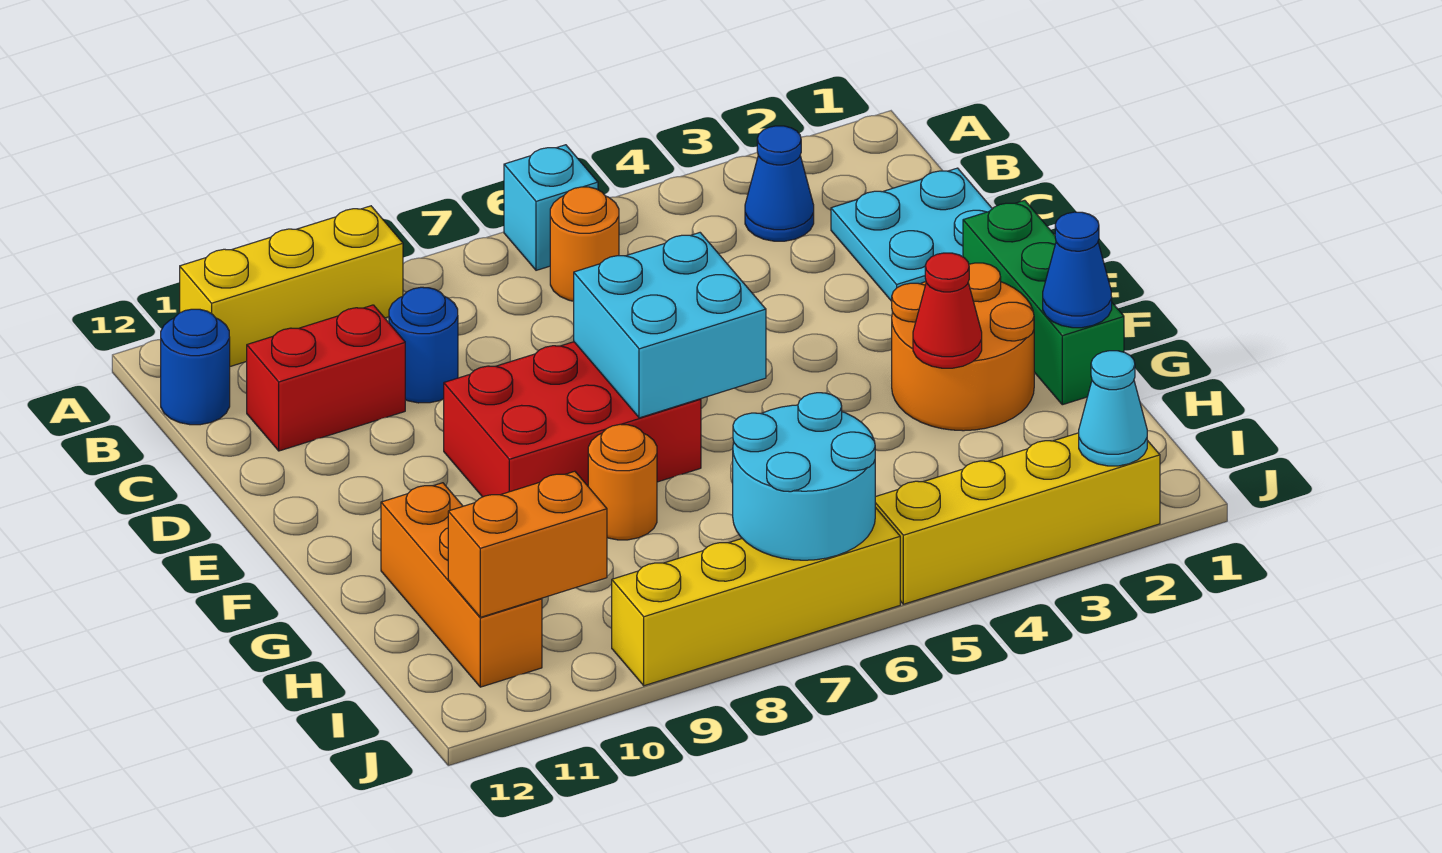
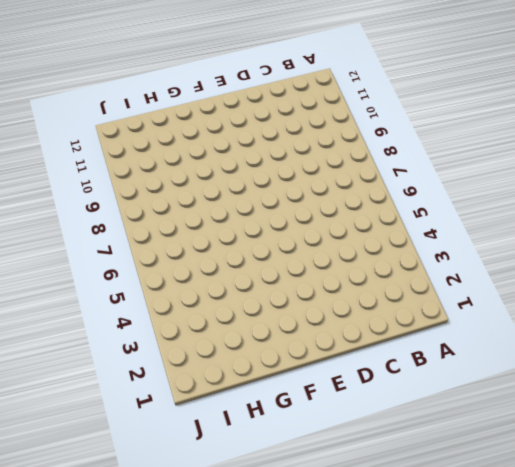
none -> cyan brick A6 level 1
none -> yellow brick A9:A11 level 1
none -> blue cone B3 level 1

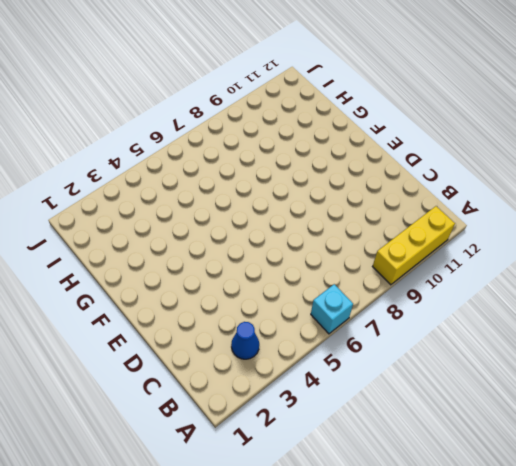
none -> orange round brick B6 level 1
none -> blue round brick B12 level 1
none -> cyan plate C1:D2 level 1

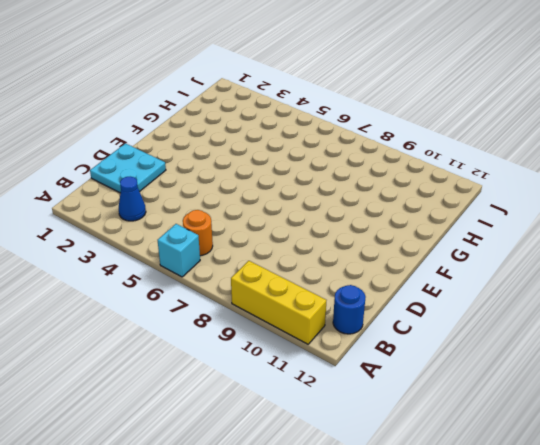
none -> blue round brick C9 level 1
none -> red brick C10:C11 level 1
none -> green brick E1:G1 level 1

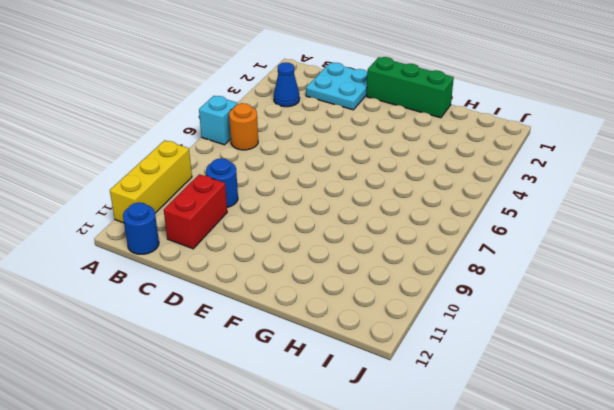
none -> red brick E7:F9 level 1
none -> orange round brick F2:G3 level 1
none -> orange round brick G8 level 1

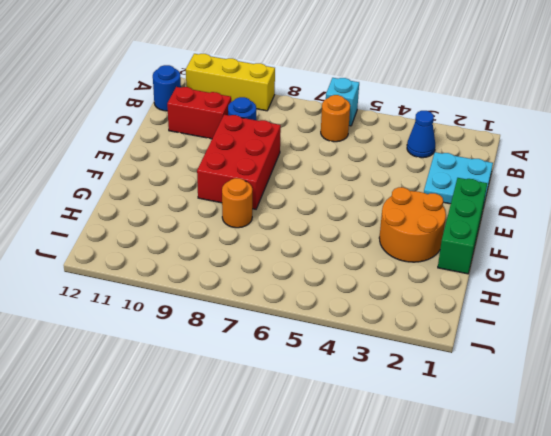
red brick D8:F9 level 1 -> red brick E7:F9 level 1
none -> orange brick G11:I11 level 1
none -> yellow brick J2:J5 level 1
none -> yellow brick J6:J9 level 1

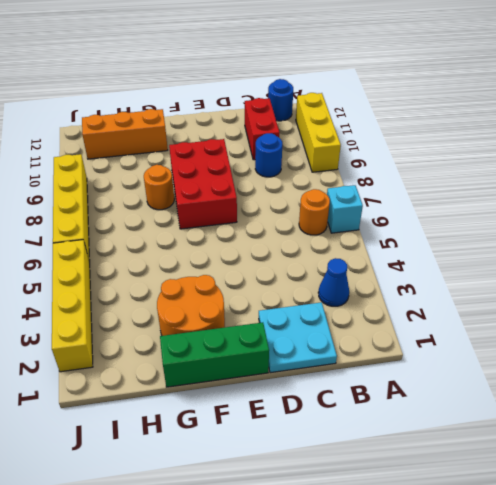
none -> cyan brick E6:F7 level 2
none -> blue cone G1 level 2
none -> red cone G3 level 2

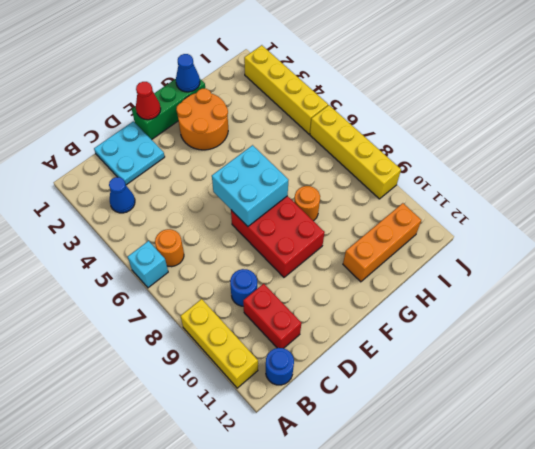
red cone E1 level 2 -> red cone G3 level 2
none -> cyan round brick I6:J7 level 2
none -> orange brick I10:I11 level 2
none -> cyan cone J2 level 2

